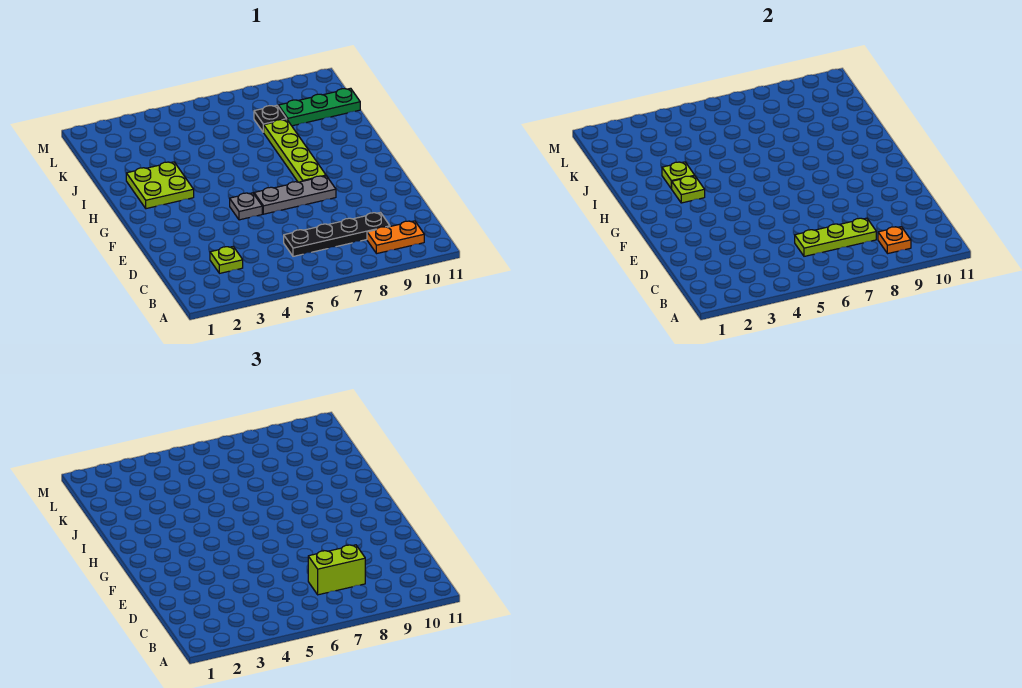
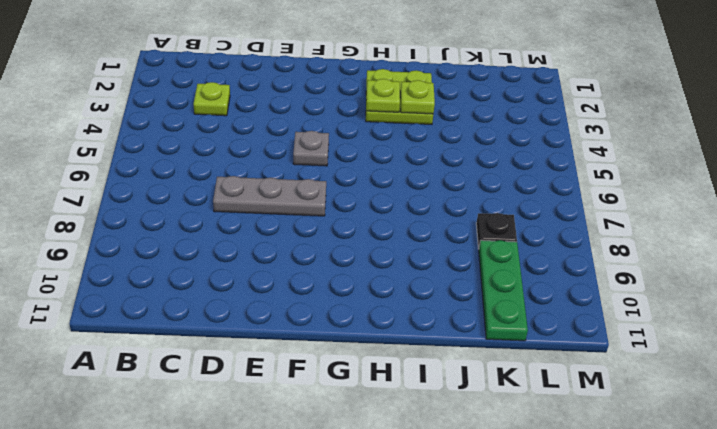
grey plate D7:F7 level 1 -> grey plate F6:F8 level 1
none -> orange plate B9:B10 level 1
none -> black plate C6:C9 level 1
none -> lime plate G8:J8 level 1

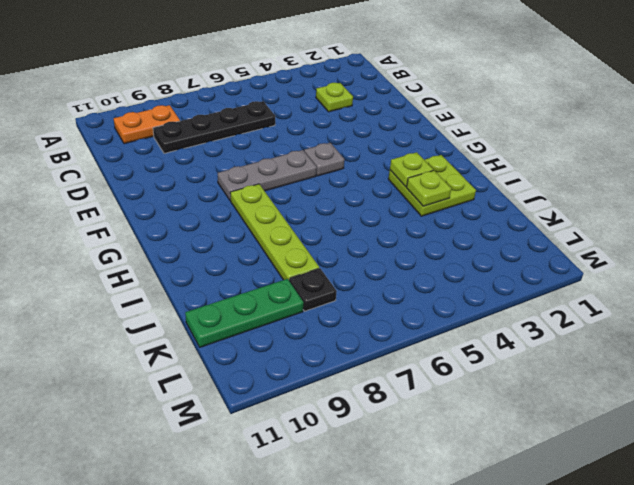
none -> orange plate B9 level 2
none -> lime plate C6:C8 level 2
none -> lime brick C7:C8 level 3

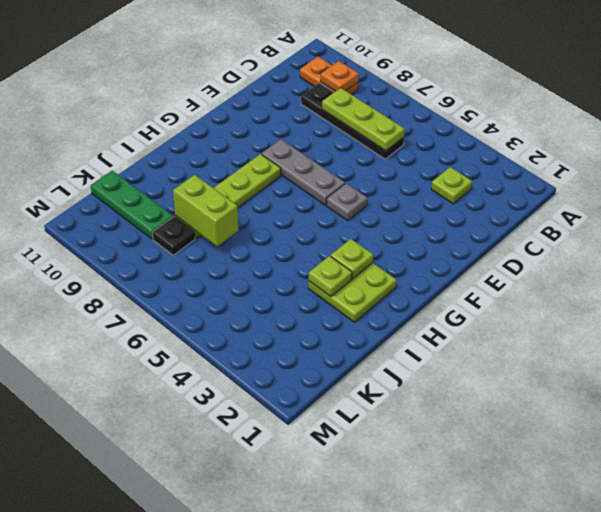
lime brick J7:J8 level 2 -> lime brick C7:C8 level 3

